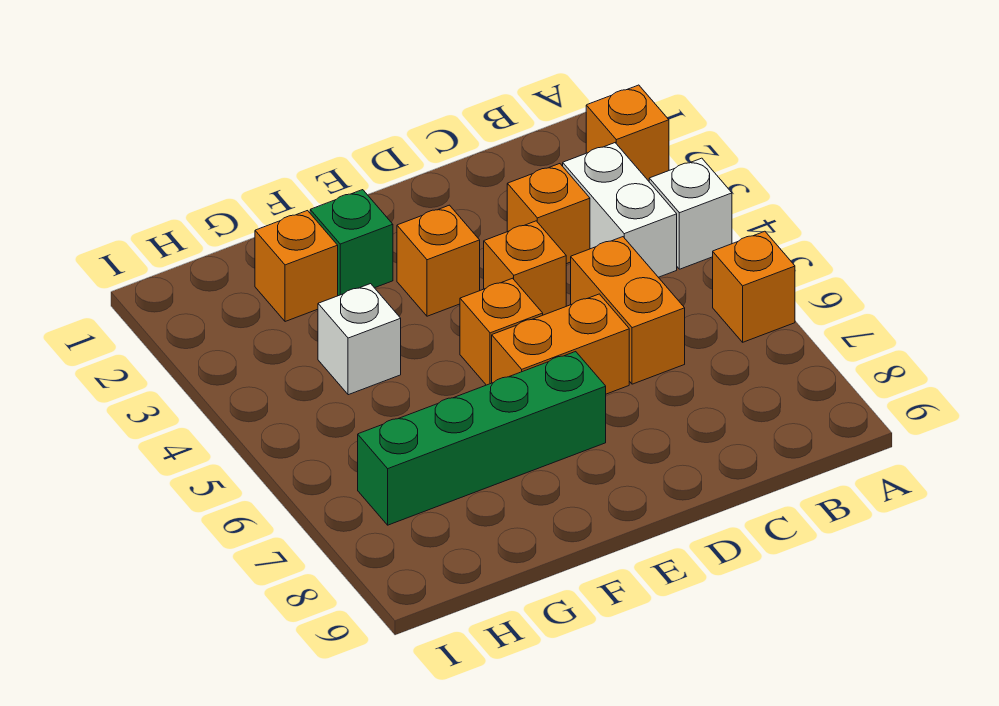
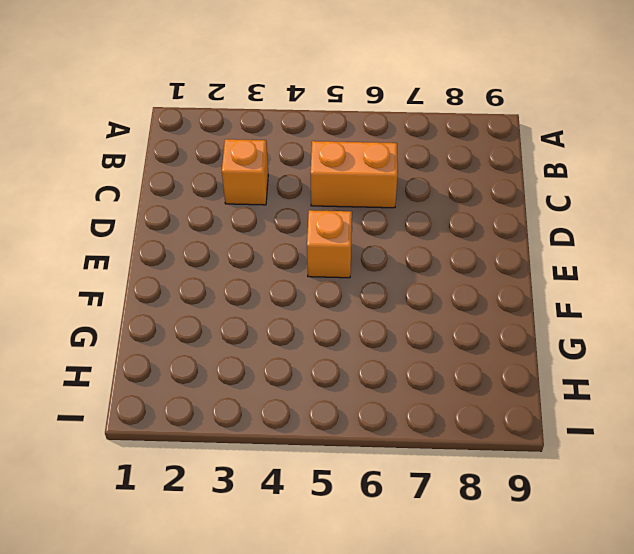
none -> orange brick A2 level 1
none -> white brick A4 level 1
none -> orange brick A6 level 1

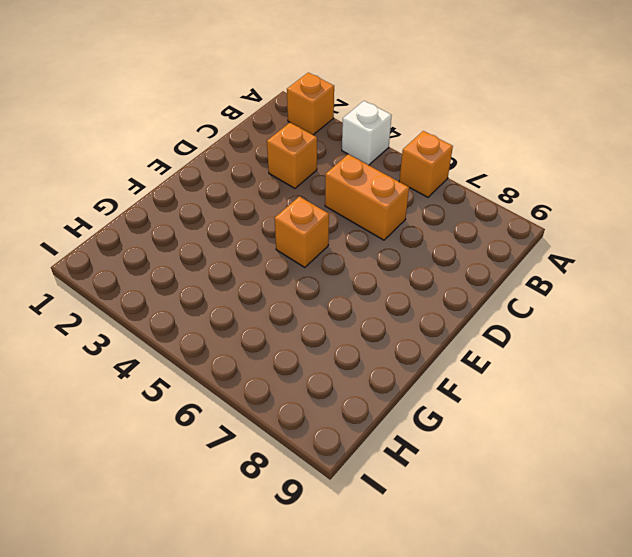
none -> white brick B3:B4 level 1
none -> orange brick D4 level 1
none -> orange brick D6:E6 level 1

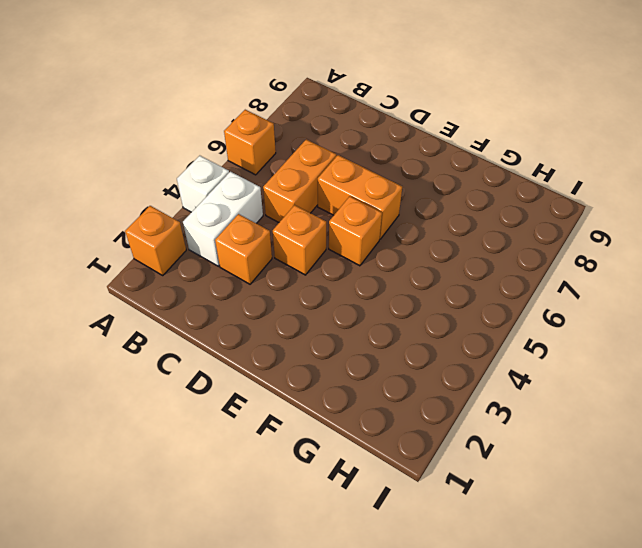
none -> orange brick E3 level 1
none -> green brick E7:H7 level 1
none -> green brick F2 level 1

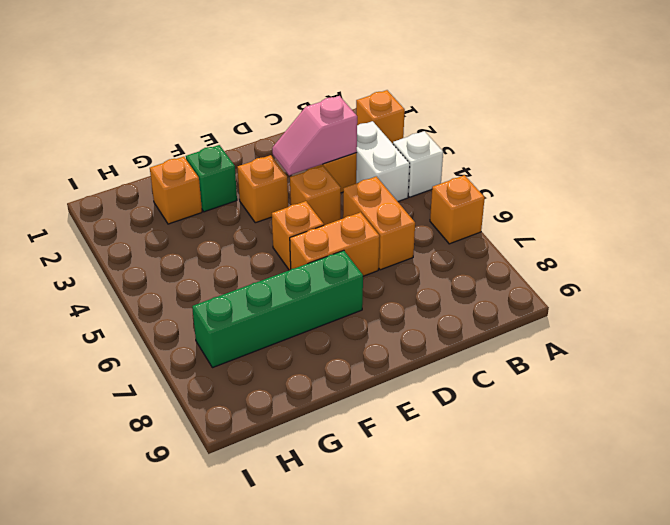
pink slope C3:D3 level 2 top C -> none
none -> white brick G4 level 1

